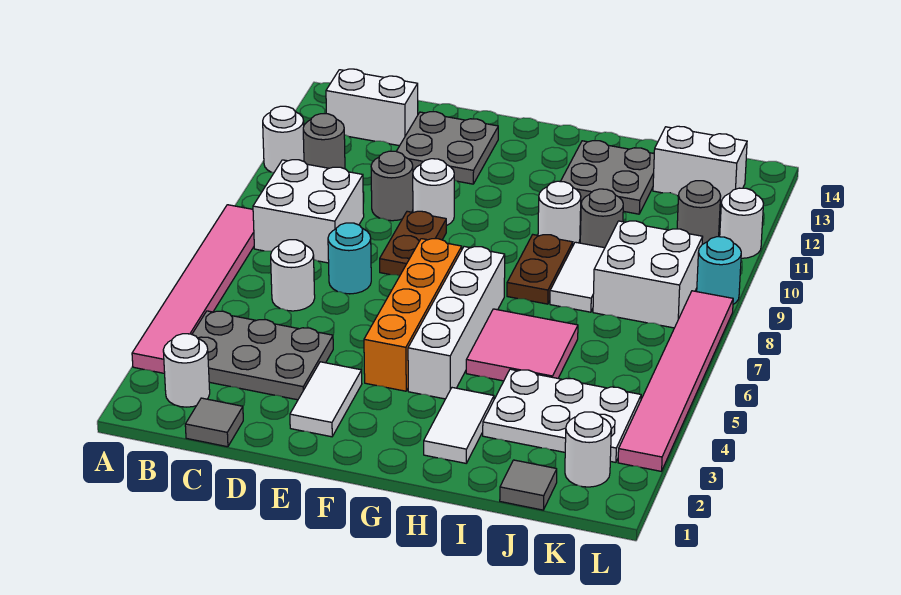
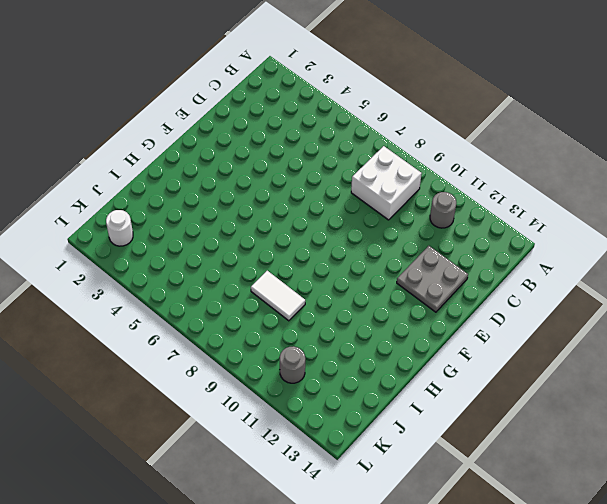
none -> pink tile A3:A8 level 1
none -> white round brick A11 level 1
none -> white round brick B2 level 1
none -> grey plate B3:D4 level 1

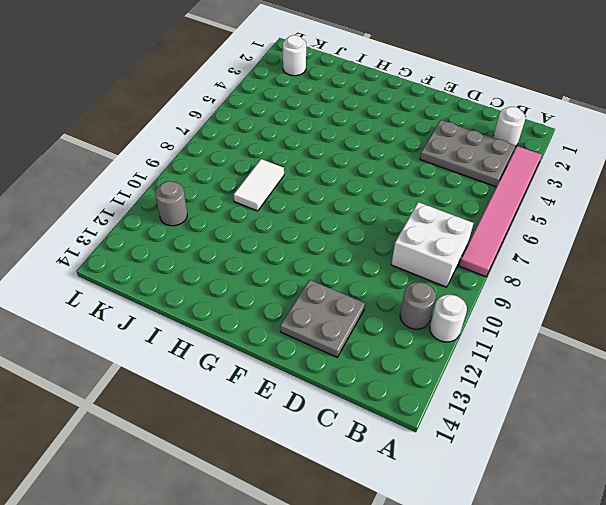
none -> white brick B13:C13 level 1
none -> grey tile C1 level 1
none -> white round brick C6 level 1
none -> cyan round brick D7 level 1

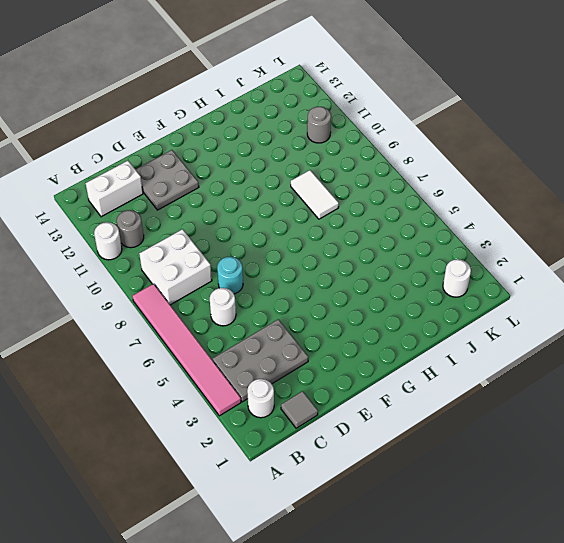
none -> grey round brick D10 level 1
none -> white tile E2:E3 level 1
none -> brown plate E8:E9 level 1
none -> white round brick E10 level 1

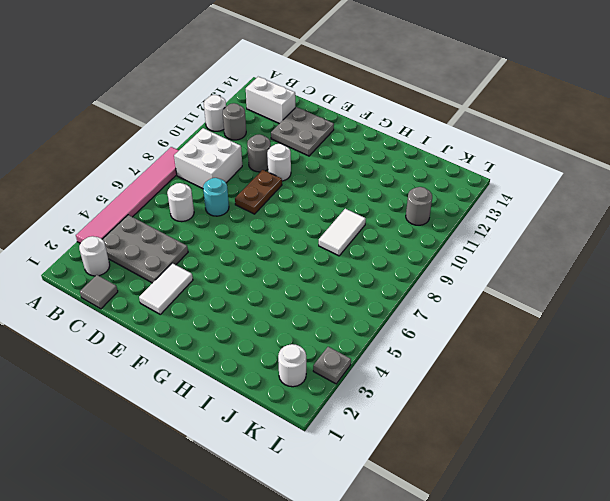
grey plate L3 level 1 -> pink tile L3:L8 level 1
none -> orange brick F4:F7 level 1
none -> white brick G4:G7 level 1
none -> white tile H2:H3 level 1
none -> pink tile H5:I6 level 1

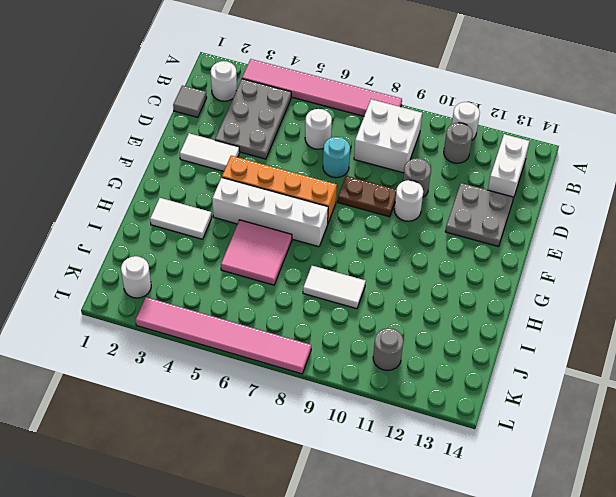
none -> brown plate H8:H9 level 1
none -> white round brick H10 level 1
none -> grey plate H12:I13 level 1
none -> white plate I3:K4 level 1

